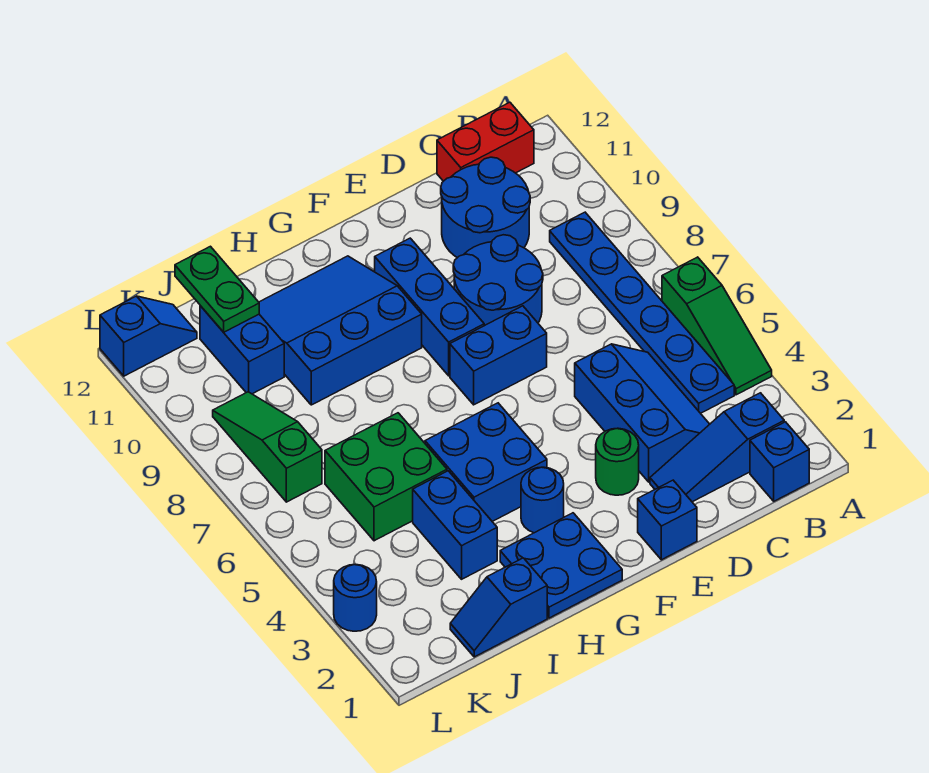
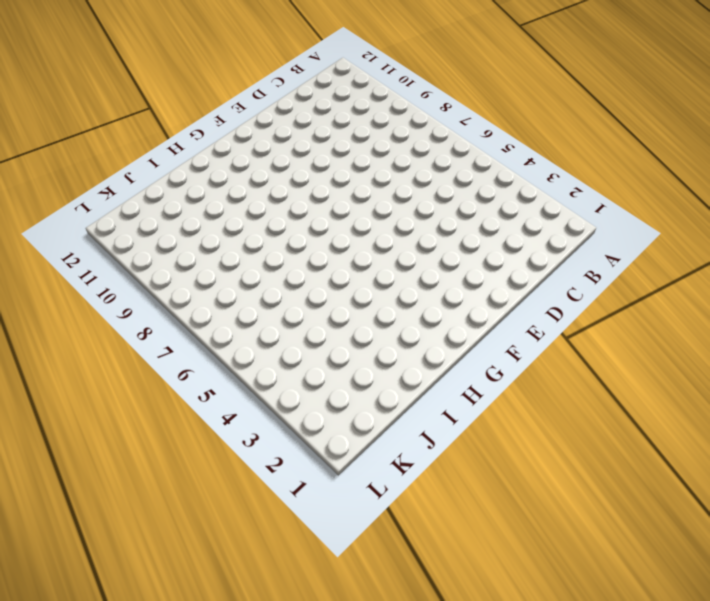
none -> green slope A4:A6 level 1 top 6
none -> blue brick B1 level 1
none -> blue slope B2:D2 level 1 top B

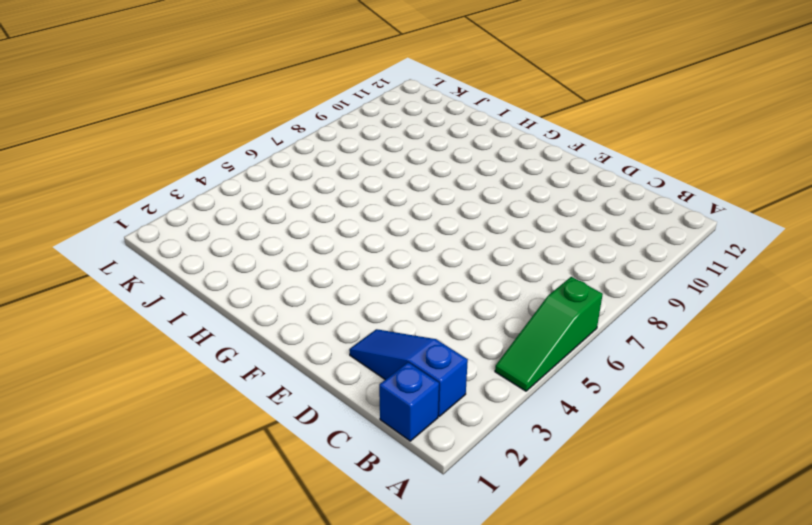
none -> blue plate B4:B9 level 1
none -> red brick B12:C12 level 1
none -> blue slope C3:D5 level 1 top D

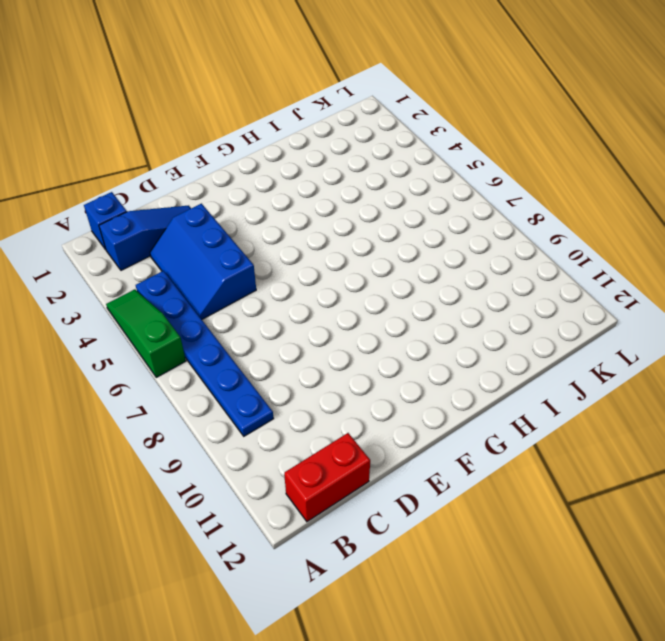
none -> blue round brick C10:D11 level 1
none -> blue round brick D8:E9 level 1
none -> blue brick E1 level 1

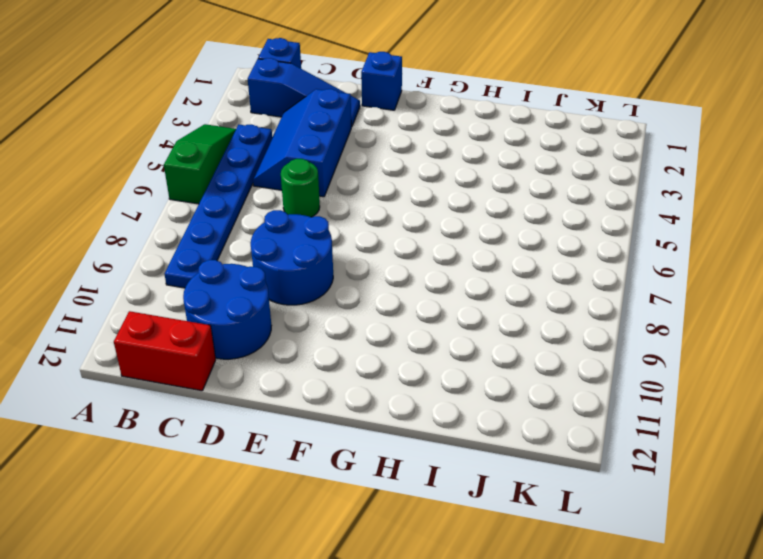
green round brick D6 level 1 -> green round brick E3 level 1
none -> blue brick E7:F7 level 1
none -> blue brick F8:F10 level 1
none -> blue plate G1:H2 level 1

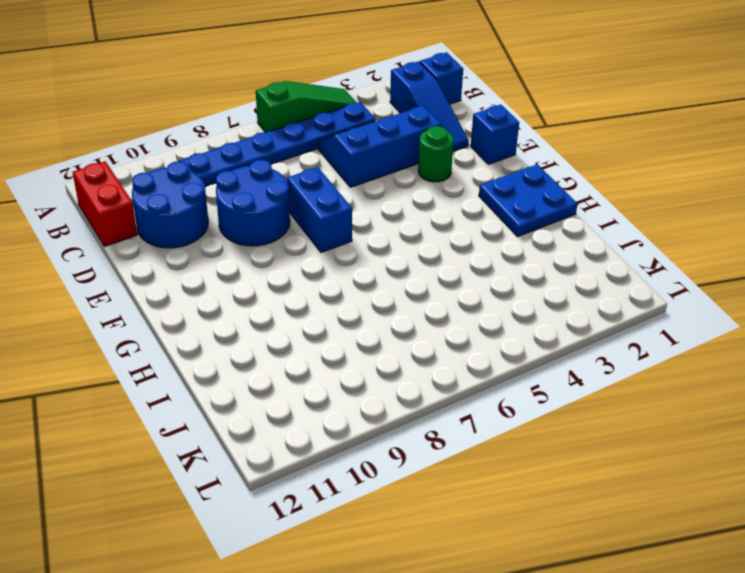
none -> blue brick F8:F10 level 1
none -> blue round brick G3 level 1
none -> blue brick G4:H5 level 1

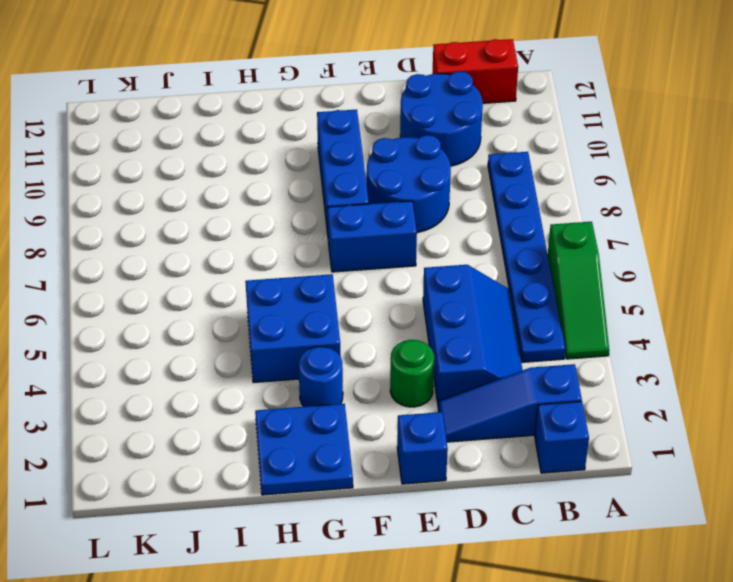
none -> blue slope G9:I11 level 1 top 9
none -> blue slope I1:J1 level 1 top I
none -> blue brick I3:I4 level 1

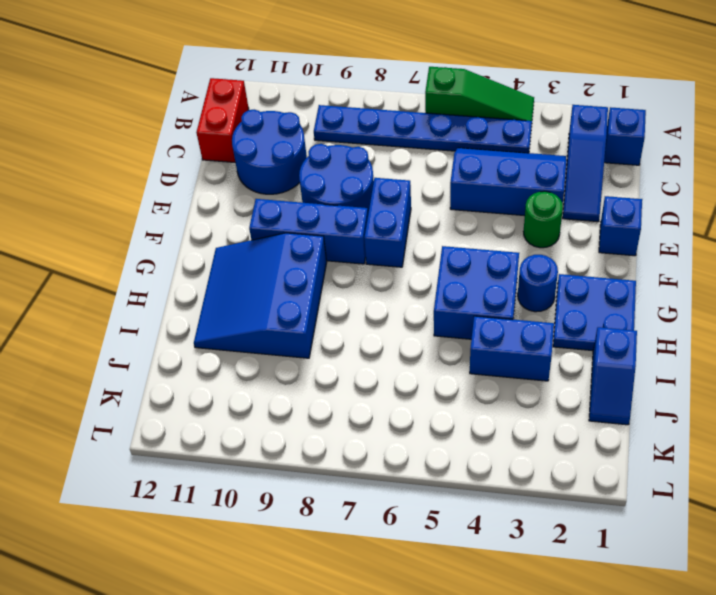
none -> green brick I5:J6 level 1
none -> blue brick J10:J11 level 1
none -> green slope K7:K9 level 1 top 7

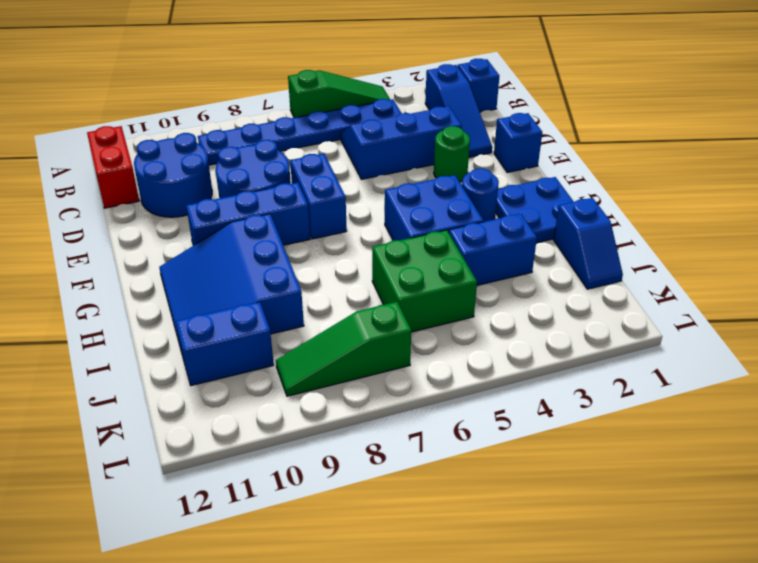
none -> blue slope K12:L12 level 1 top L
none -> blue round brick L3 level 1
none -> green plate J11:J12 level 2

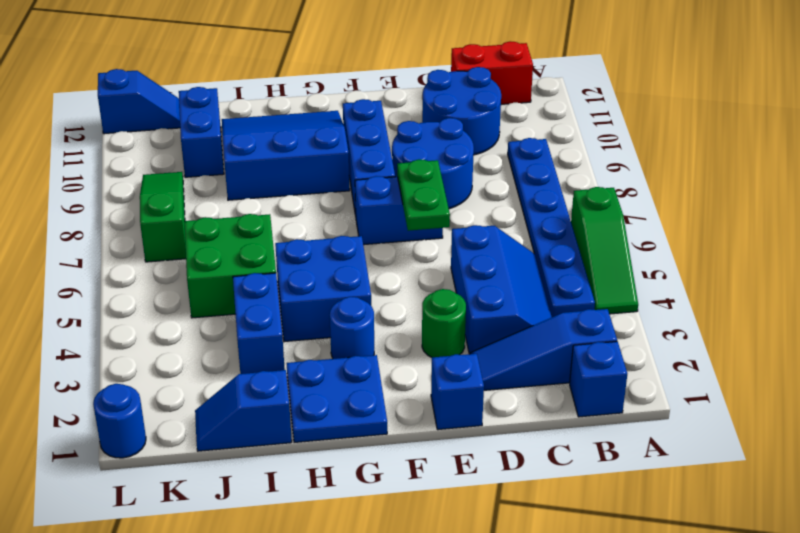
green plate E6:E7 level 2 -> green plate J11:J12 level 2
blue round brick L1 level 1 -> blue round brick L3 level 1

